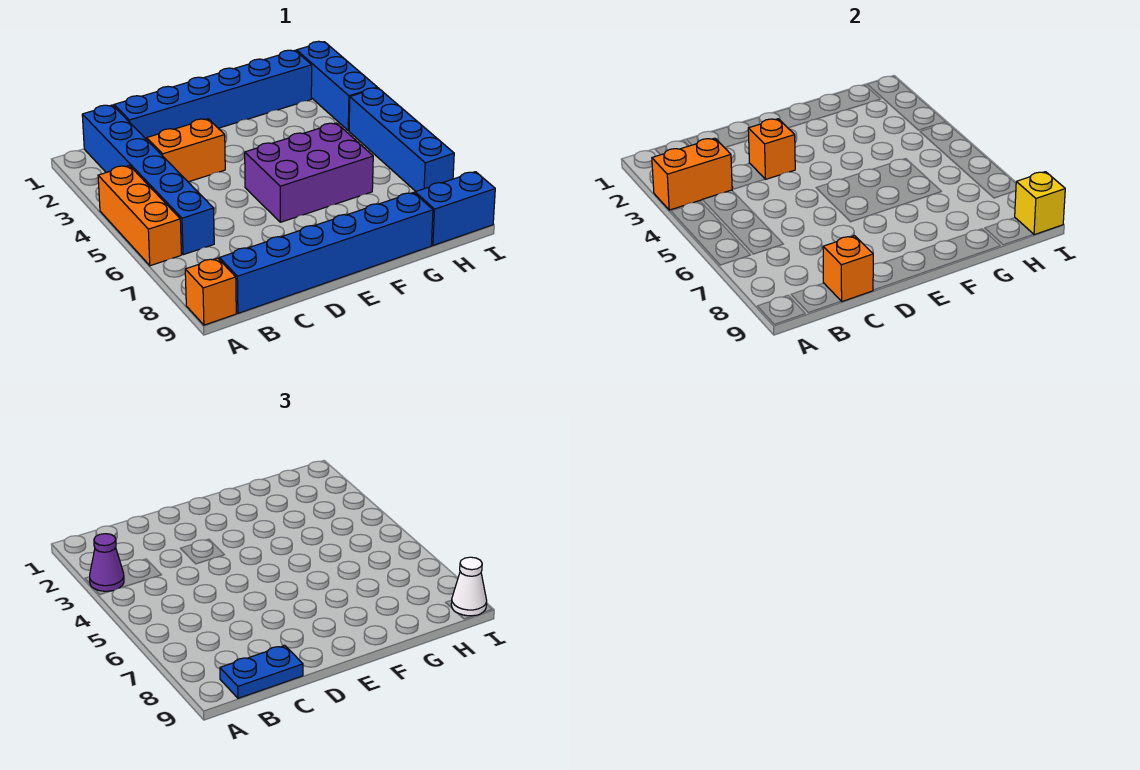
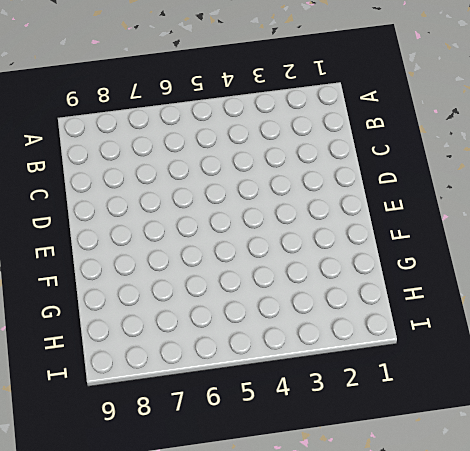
none -> orange brick A4:A6 level 1
none -> orange brick A9 level 1
none -> blue brick B1:B6 level 1

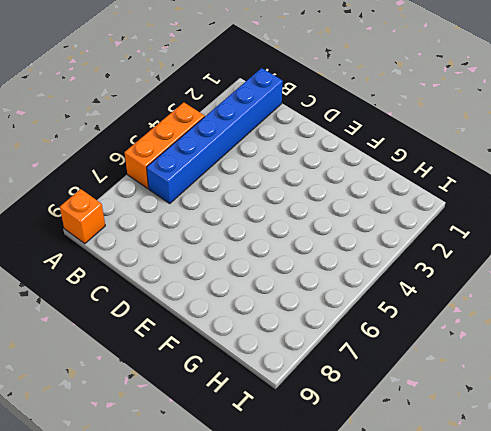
none -> blue brick B9:G9 level 1
none -> blue brick C1:H1 level 1
none -> orange brick C3:D3 level 1

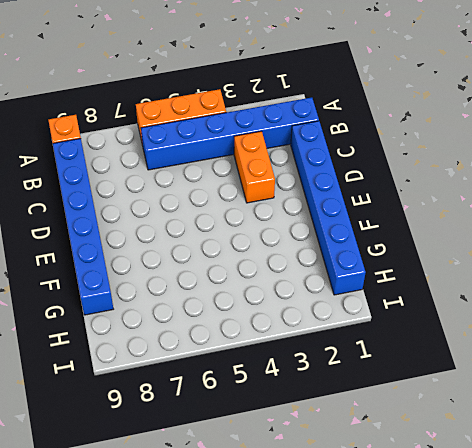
none -> purple brick E5:G6 level 1
none -> blue brick H9:I9 level 1
none -> blue brick I1:I3 level 1

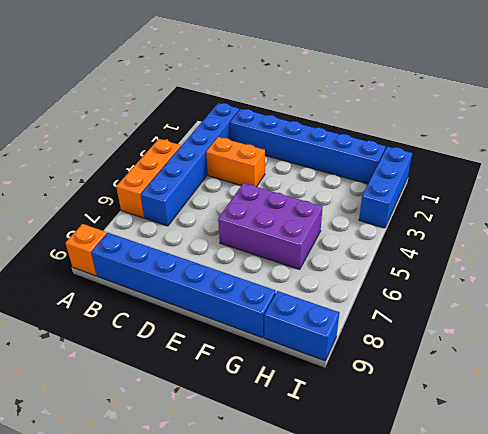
none -> blue brick I4:I7 level 1
none -> orange brick A3:B3 level 2
none -> orange brick C9 level 2

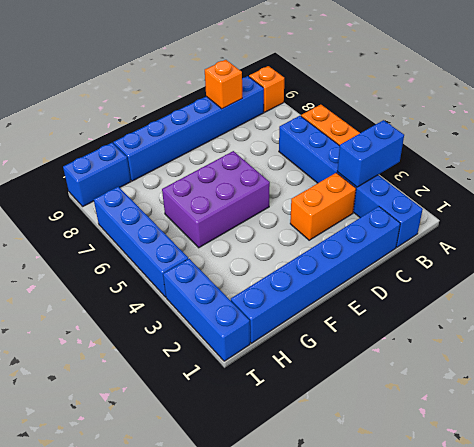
blue brick A3:B3 level 2 -> orange brick A3:B3 level 2
none -> orange brick D3 level 2
none -> yellow brick I9 level 2
none -> purple cone A3 level 3

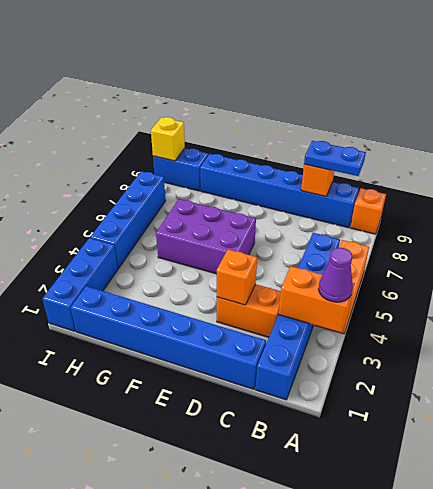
none -> white cone I9 level 3

